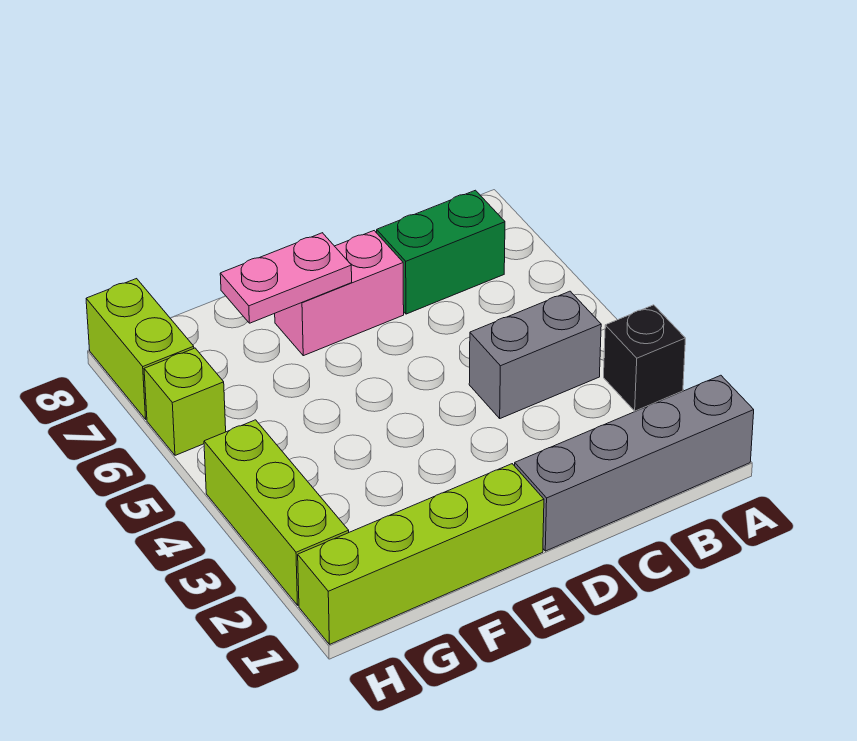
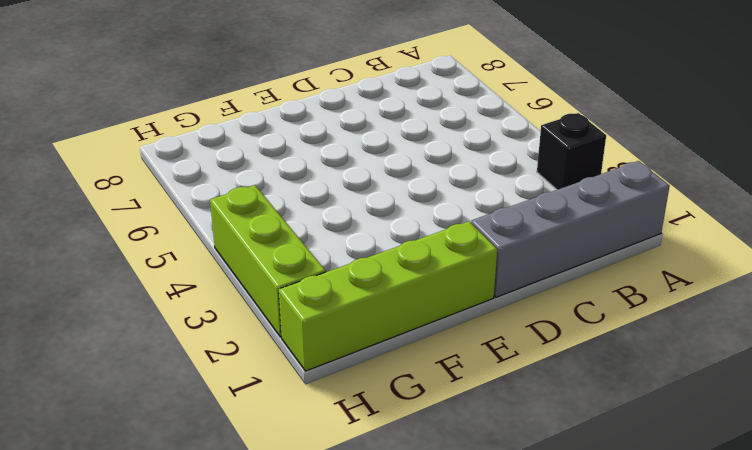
none -> grey brick B4:C4 level 1
none -> green brick B7:C7 level 1

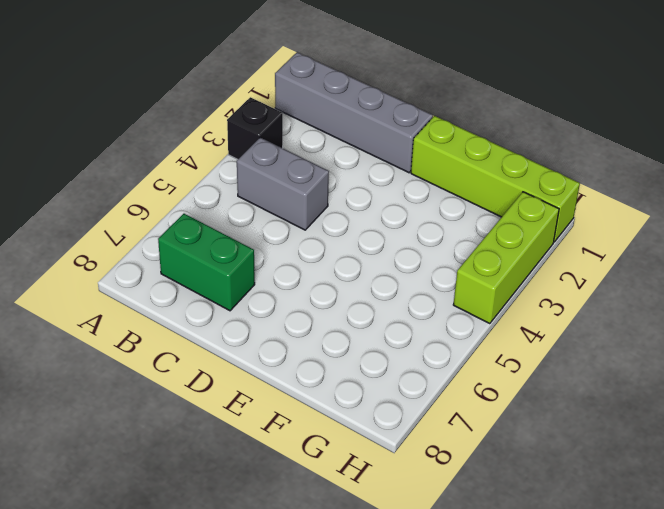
none -> pink brick D7:E7 level 1
none -> lime brick H6 level 1

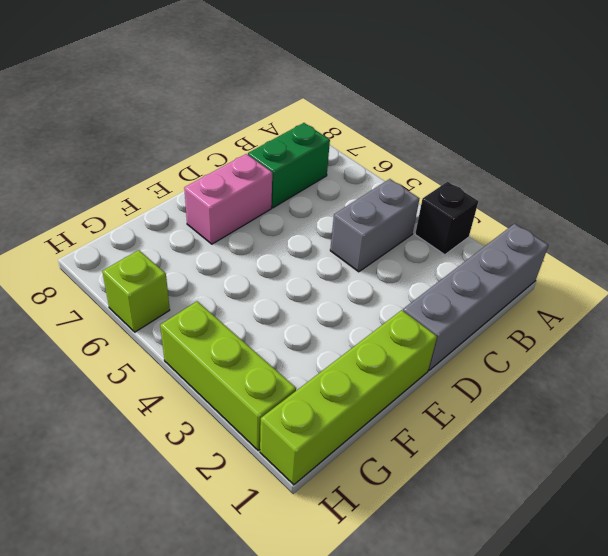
none -> lime brick H7:H8 level 1
none -> pink plate E7:F7 level 2

